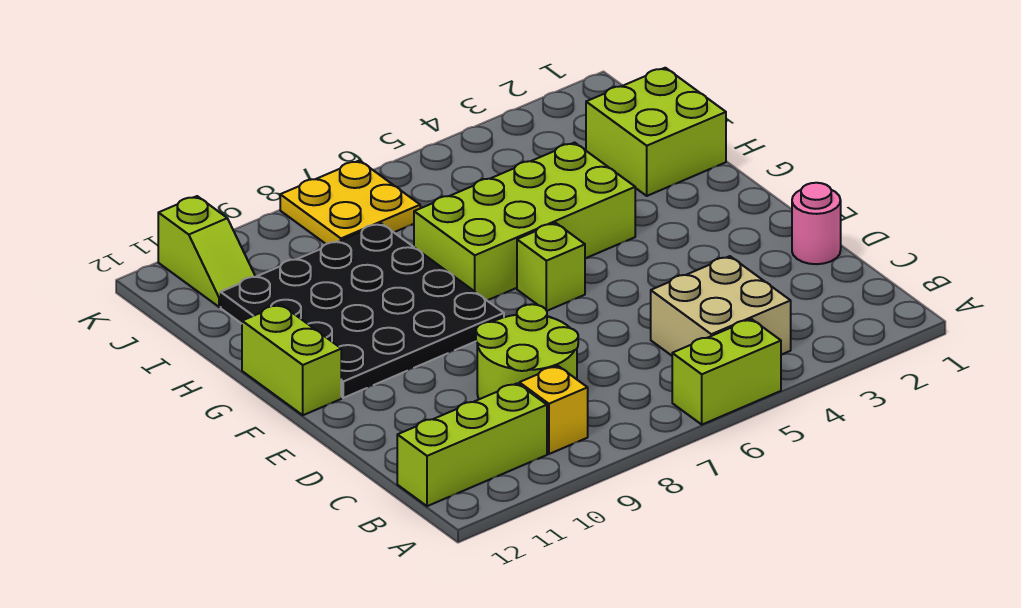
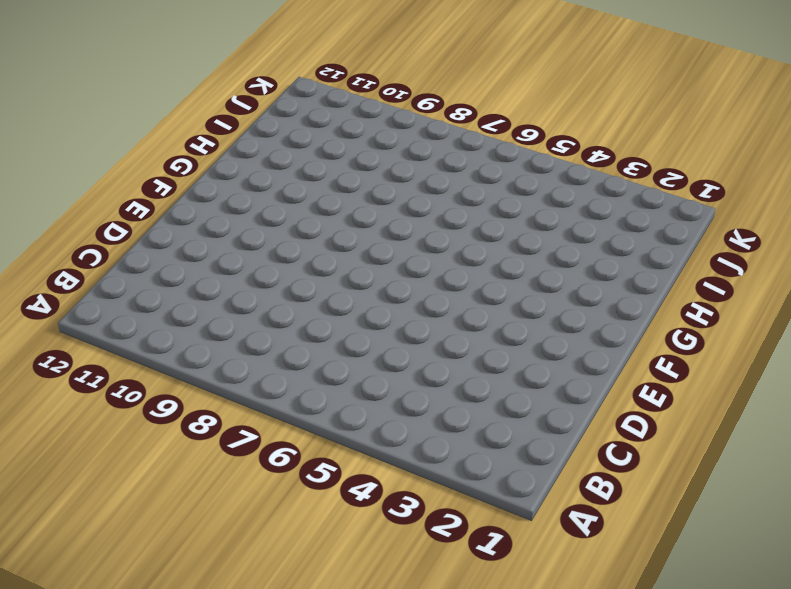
none -> lime brick A5:A6 level 1
none -> tan brick B4:C5 level 1
none -> yellow brick B9 level 1

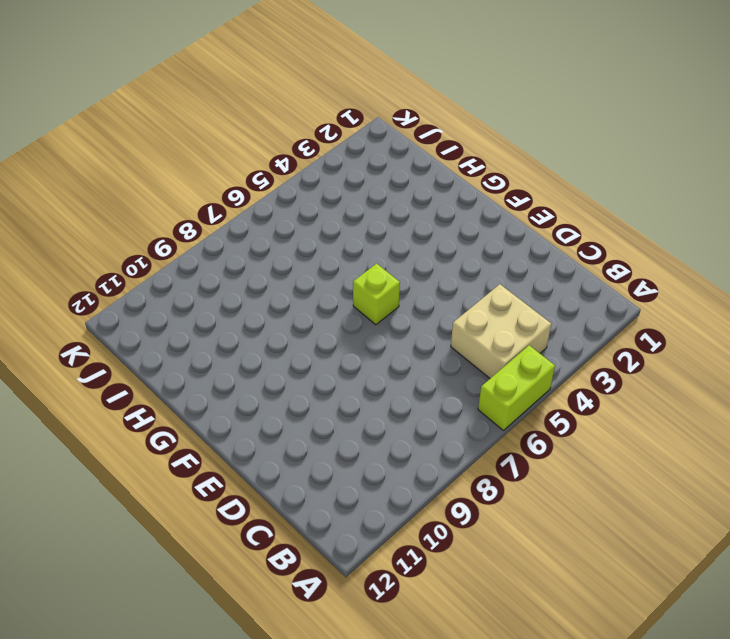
none -> yellow brick B9 level 1
none -> lime brick B10:B12 level 1
none -> lime round brick C8:D9 level 1

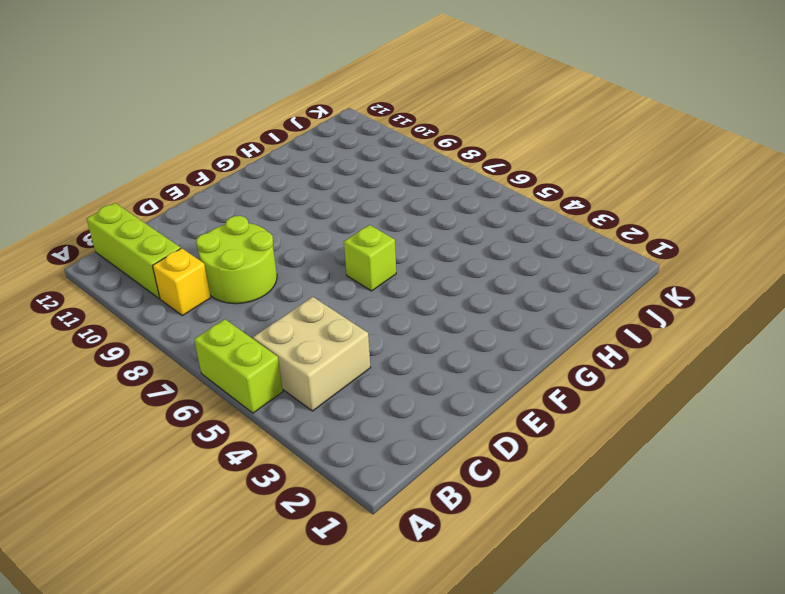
none -> pink round brick D1 level 1
none -> black plate F8:I11 level 1
none -> lime brick F12:G12 level 1

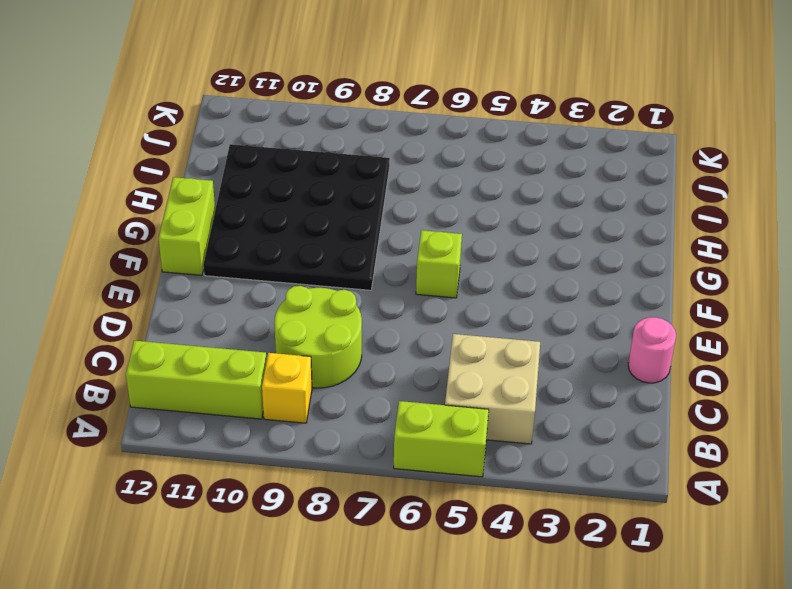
none -> lime brick G4:H7 level 1
none -> lime brick H1:I2 level 1
none -> yellow plate J7:K8 level 1

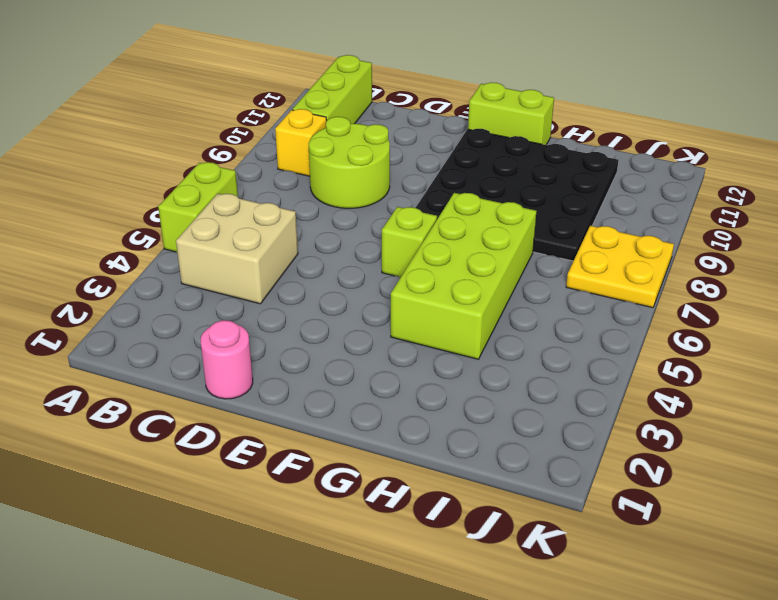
none -> lime brick H1:I2 level 1
none -> lime slope J11:K11 level 1 top K

